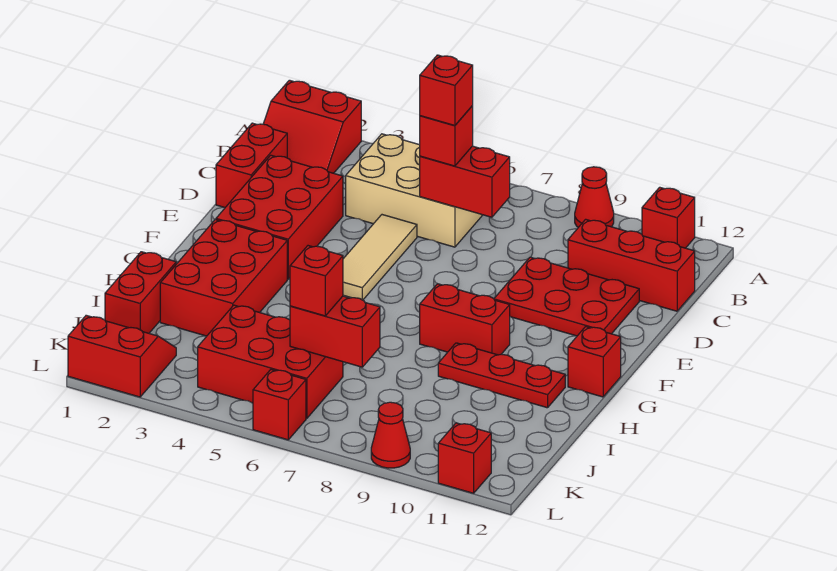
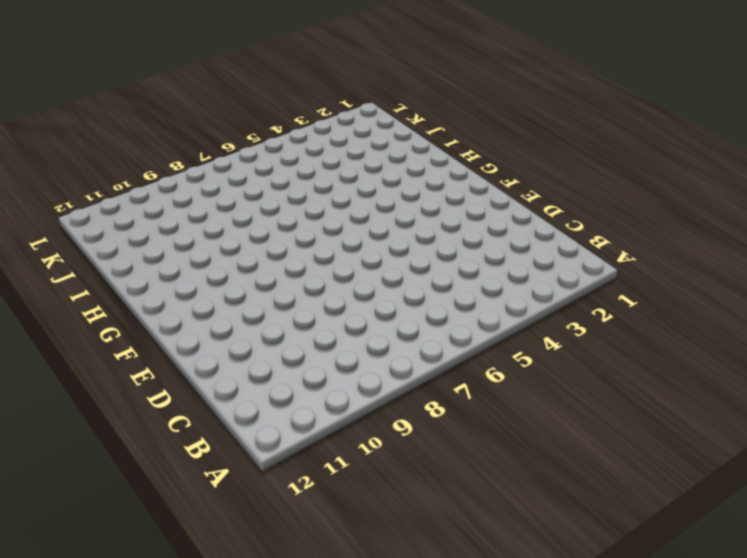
none -> red slope A1:B2 level 1 top A
none -> red cone A9 level 1
none -> red brick A11 level 1

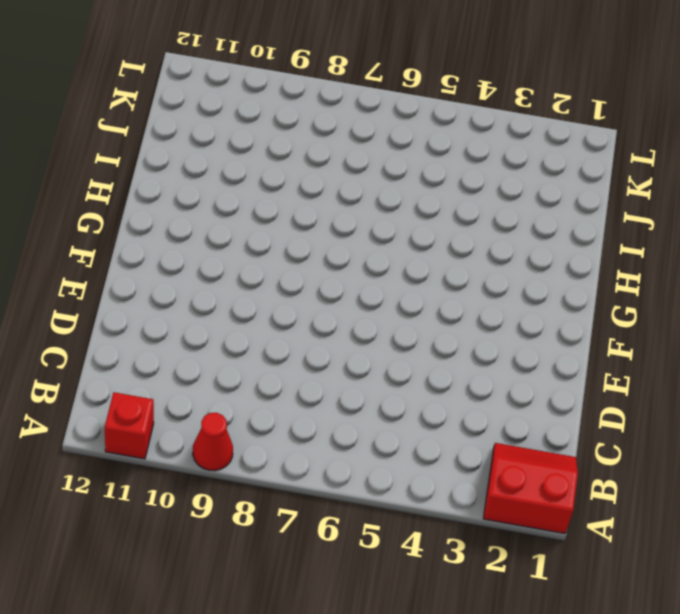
none -> tan brick B4:C6 level 1
none -> red brick C1:D1 level 1
none -> red brick C10:C12 level 1

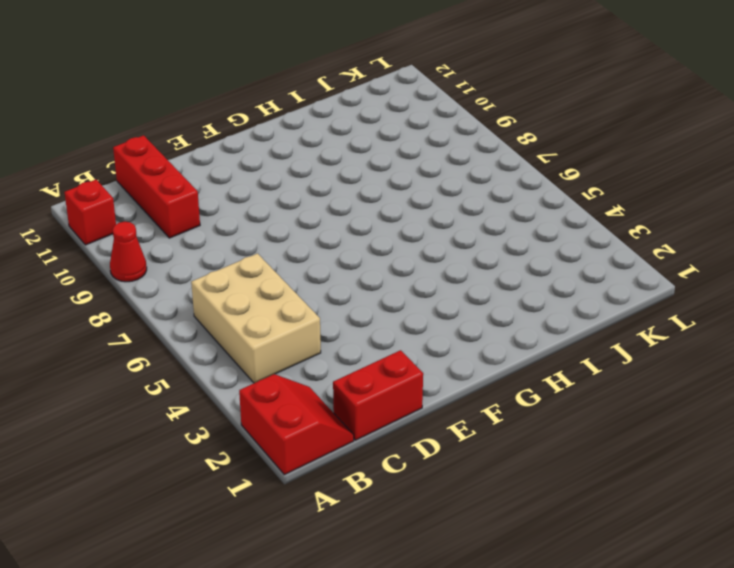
none -> red brick D2:F3 level 1
none -> tan tile D5:F5 level 1
none -> red plate D9:E11 level 1

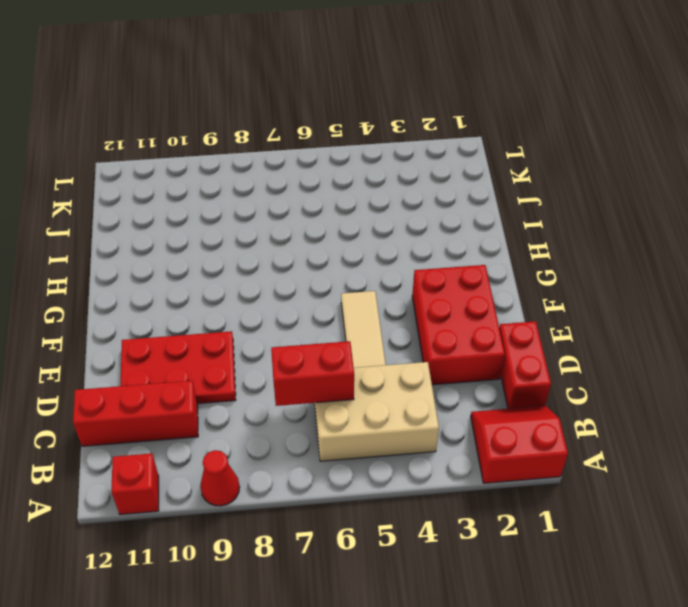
none -> red brick G2:I3 level 1
none -> red brick G8:G9 level 1
none -> red brick G12 level 1

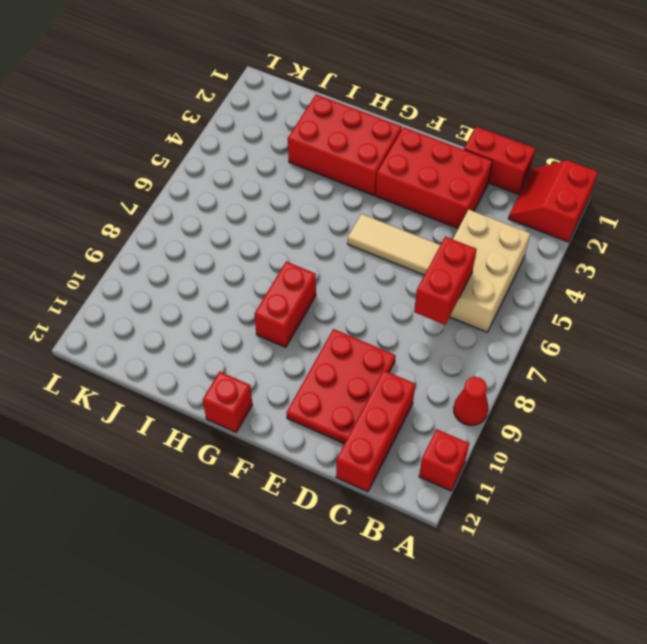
none -> red plate H9:H11 level 1
none -> red brick I1:J1 level 1
none -> red brick J4:K6 level 1

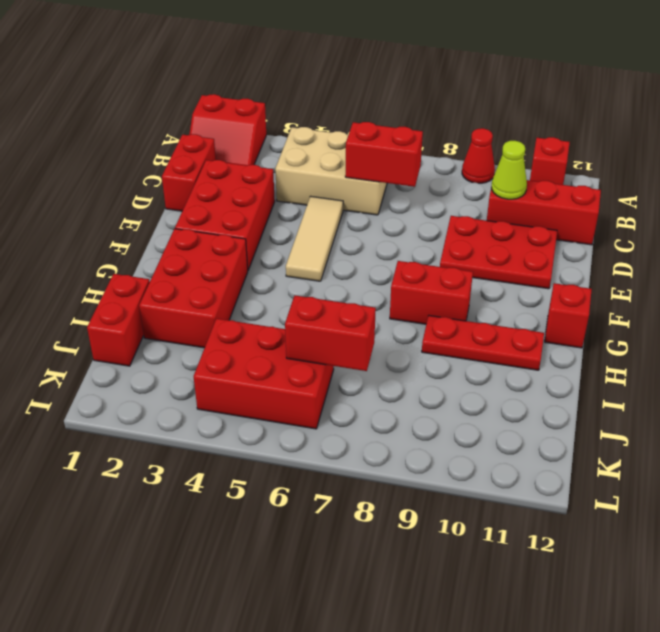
lime cone C10 level 2 -> none
none -> red slope K1:L2 level 1 top L
none -> red brick L6 level 1
none -> red cone L9 level 1

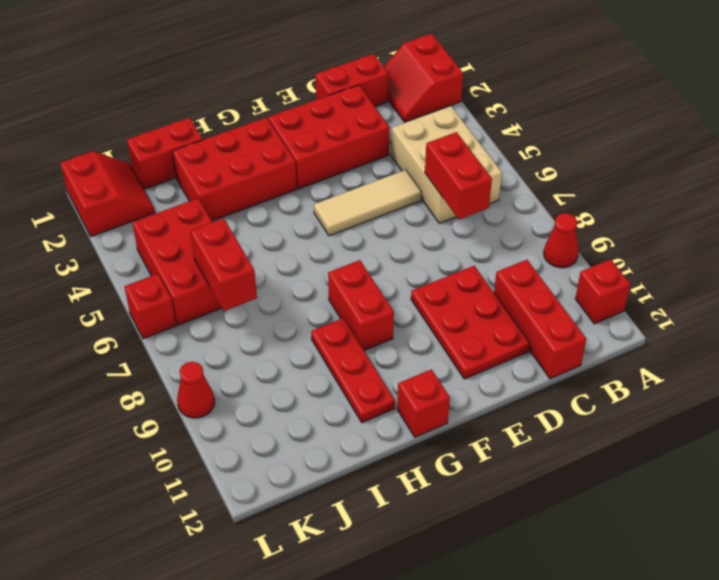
none -> red brick L11 level 1
none -> red brick C6 level 3
none -> red brick J6 level 3

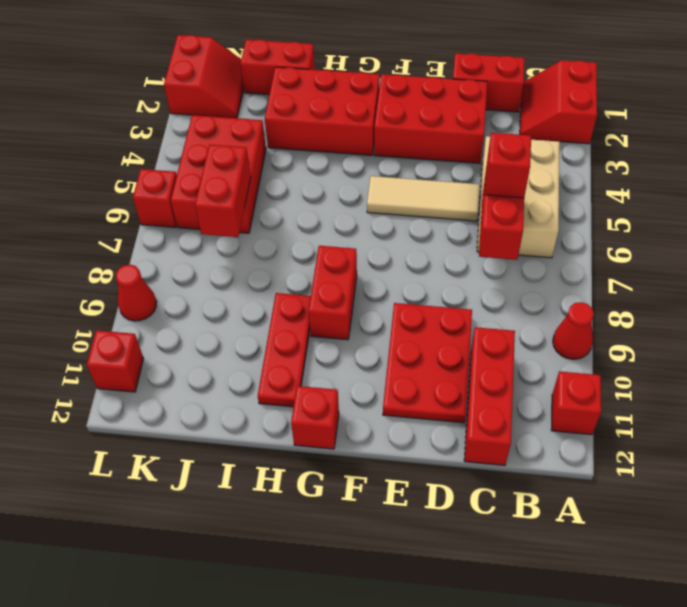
none -> red brick J6 level 3
none -> red brick C6 level 4

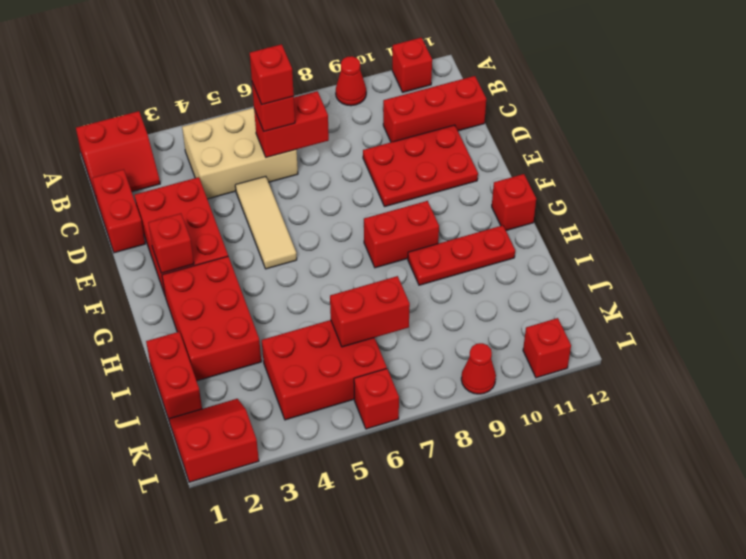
red brick F2 level 2 -> red brick J6 level 3

